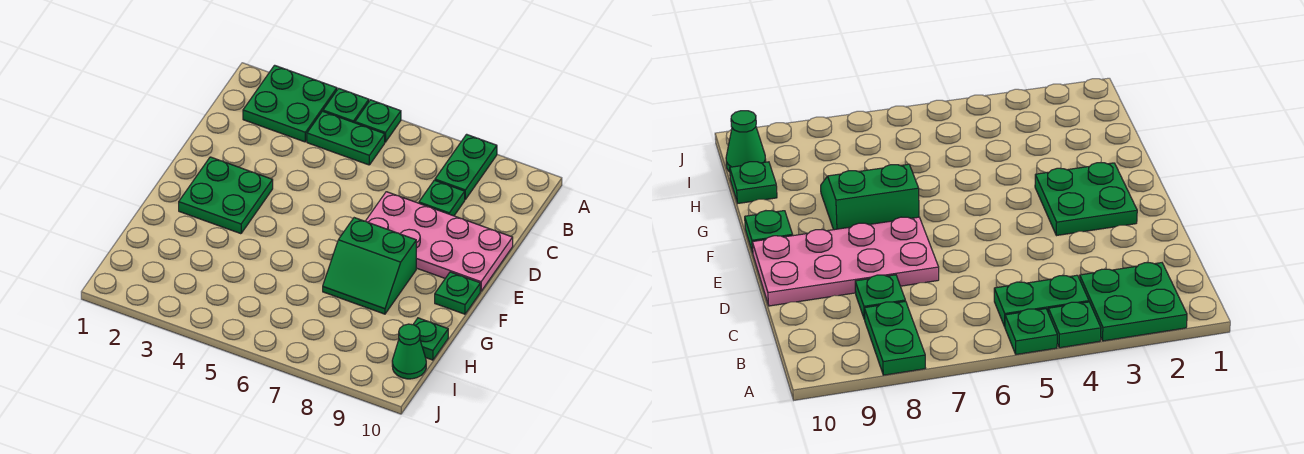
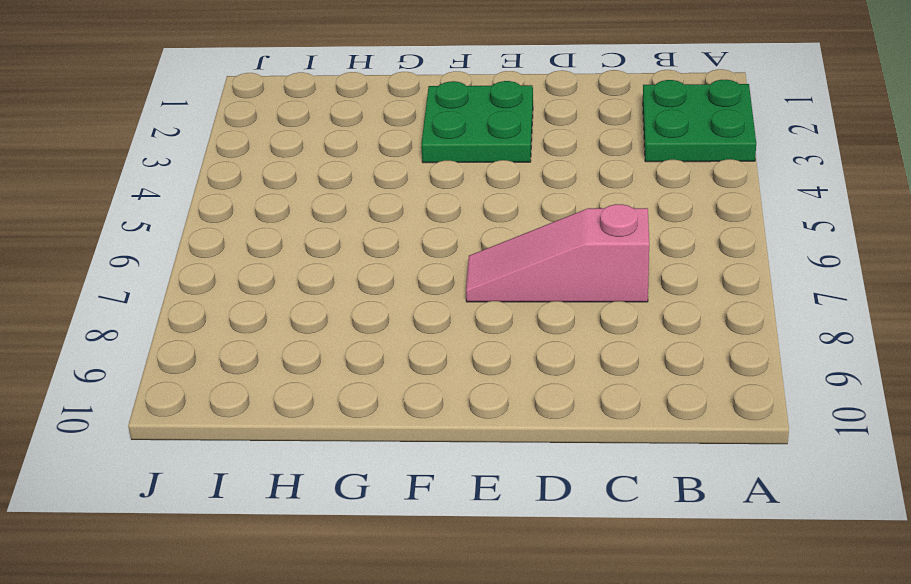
pink slope C7:E7 level 1 top C -> pink plate D7:E10 level 1
none -> green plate A4 level 1
none -> green plate A5 level 1
none -> green plate A8:B8 level 1

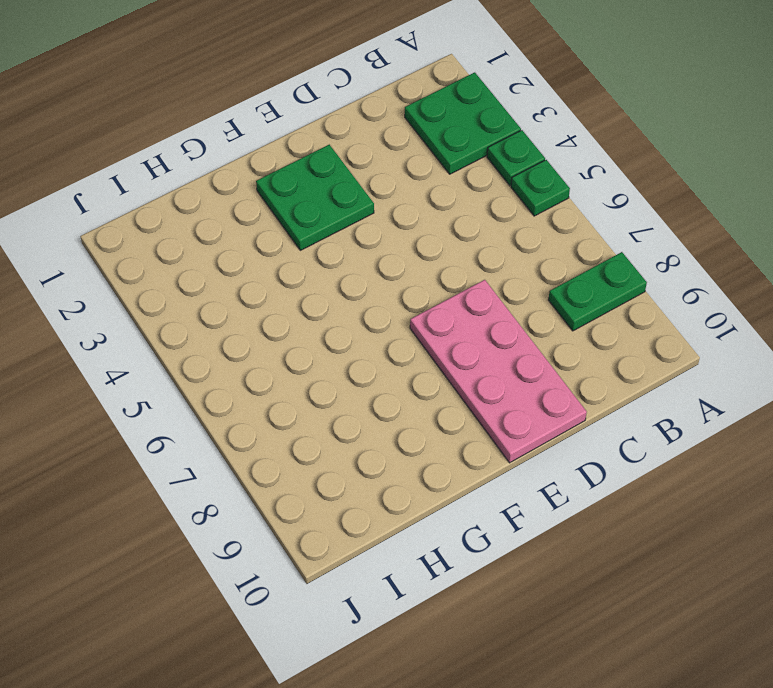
none -> green plate B4:B5 level 1
none -> green plate C8 level 1
none -> green slope F7:G8 level 1 top F

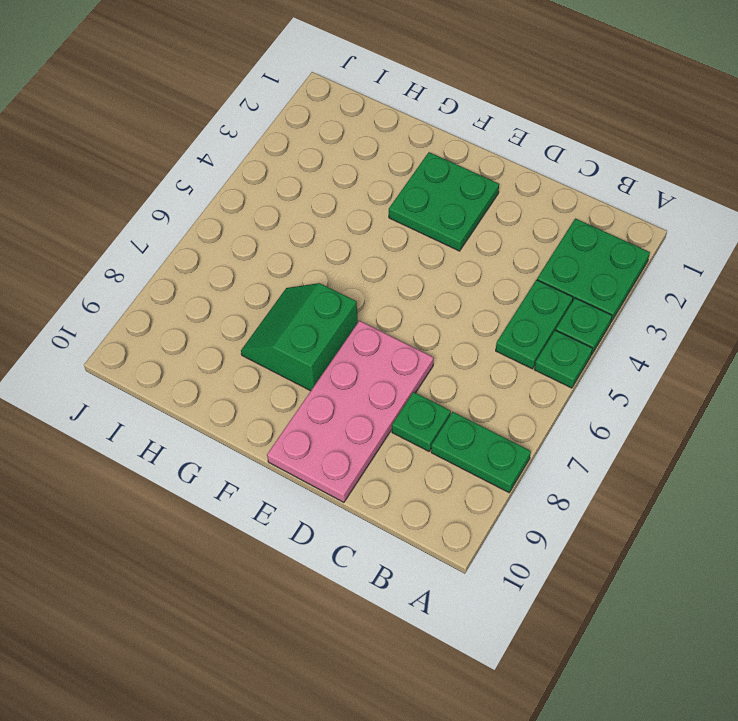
none -> green plate F10 level 1
none -> green plate H10 level 1
none -> green cone I10 level 1

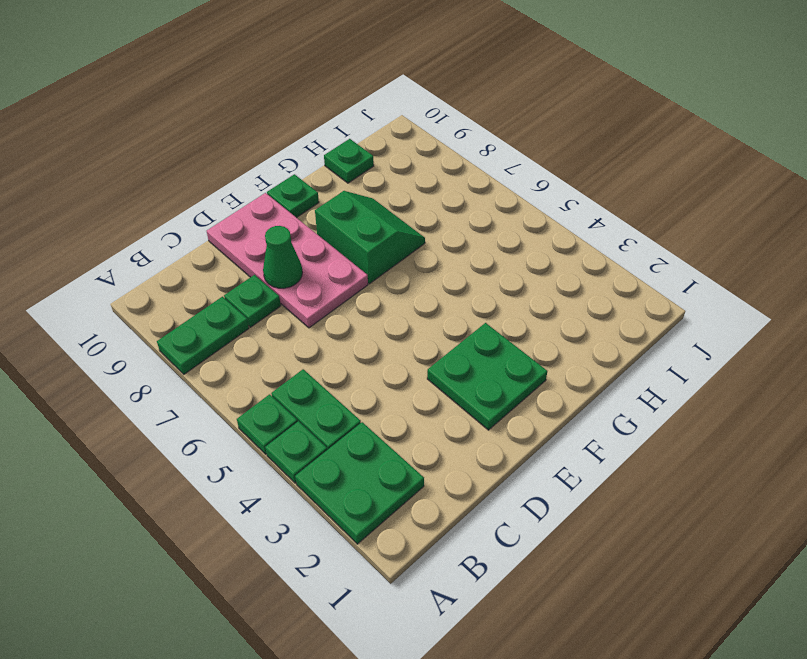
green cone D8 level 2 -> green cone I10 level 1

